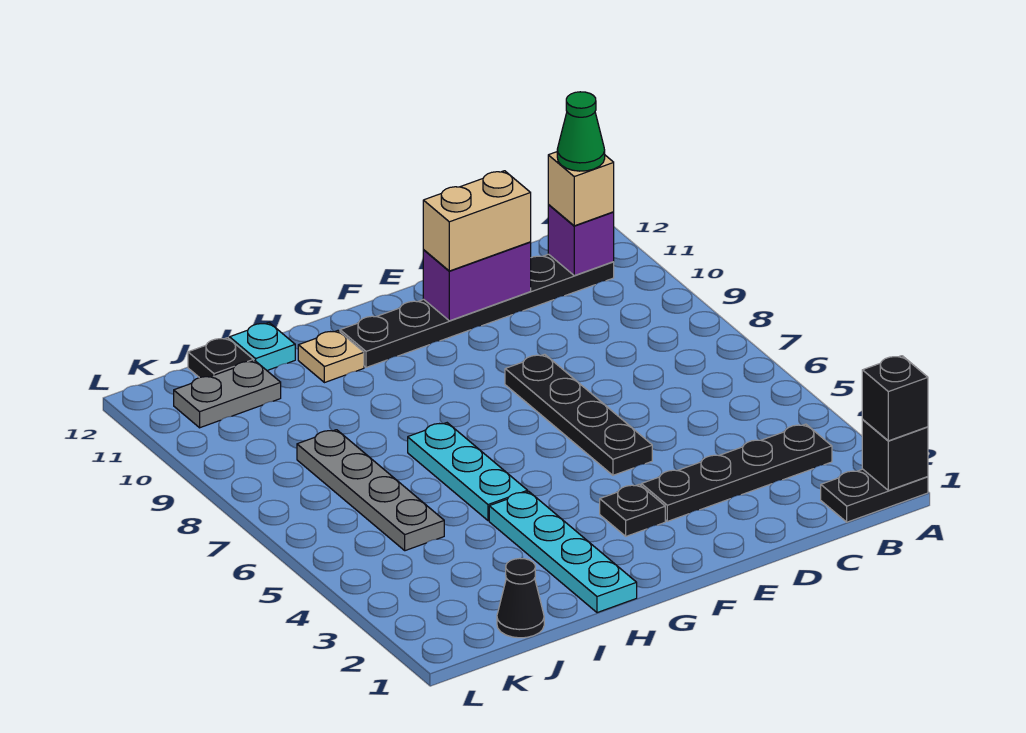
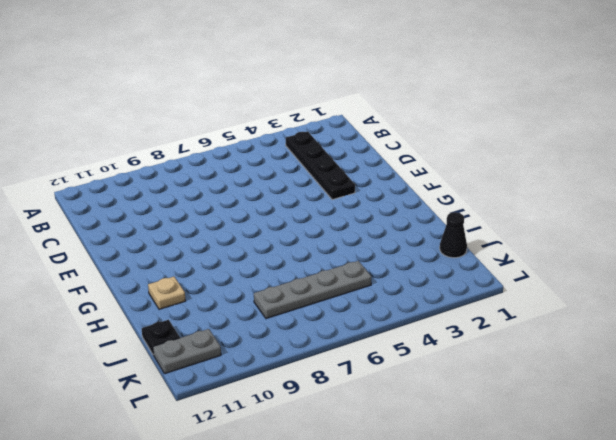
grey plate K11:K12 level 1 -> grey plate J11:K11 level 1
none -> black plate A1:B1 level 1
none -> black plate B11:G11 level 1
none -> black plate E5:E8 level 1

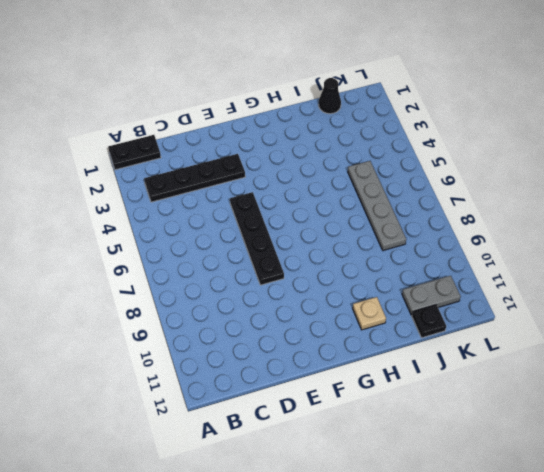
none -> black plate B11:G11 level 1
none -> black plate F3 level 1
none -> cyan plate H1:H4 level 1

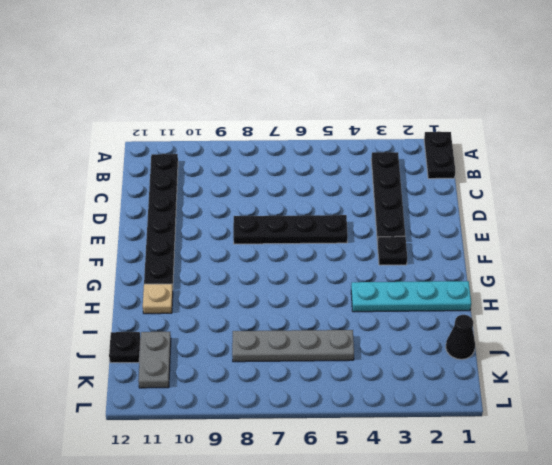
none -> cyan plate H5:H7 level 1
none -> cyan plate I12 level 1
none -> black brick A1 level 2

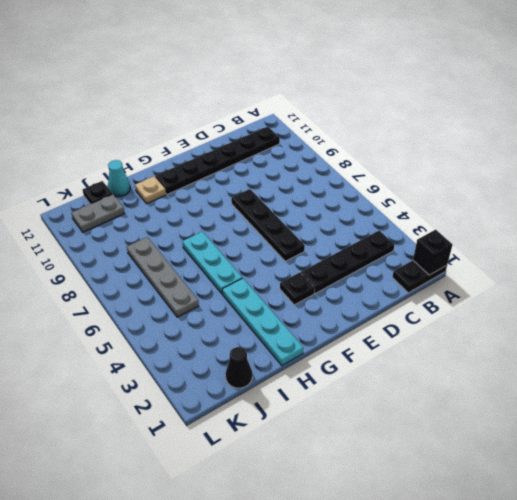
cyan cone I12 level 1 -> cyan plate I12 level 1
none -> purple brick B11 level 2
none -> purple brick D11:E11 level 2
none -> black brick A1 level 3

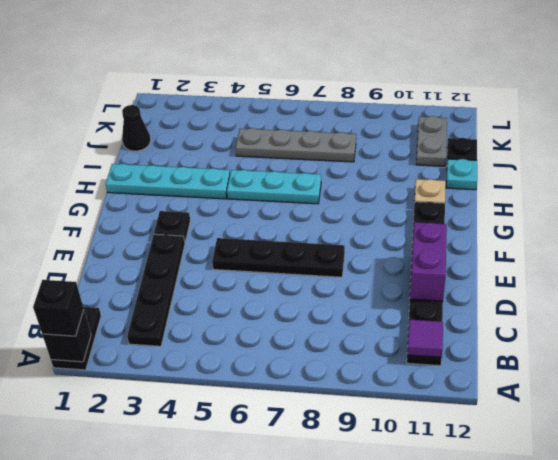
purple tile B11 level 2 -> purple brick B11 level 2
none -> tan brick B11 level 3
none -> tan brick D11:E11 level 3
none -> green cone B11 level 4

